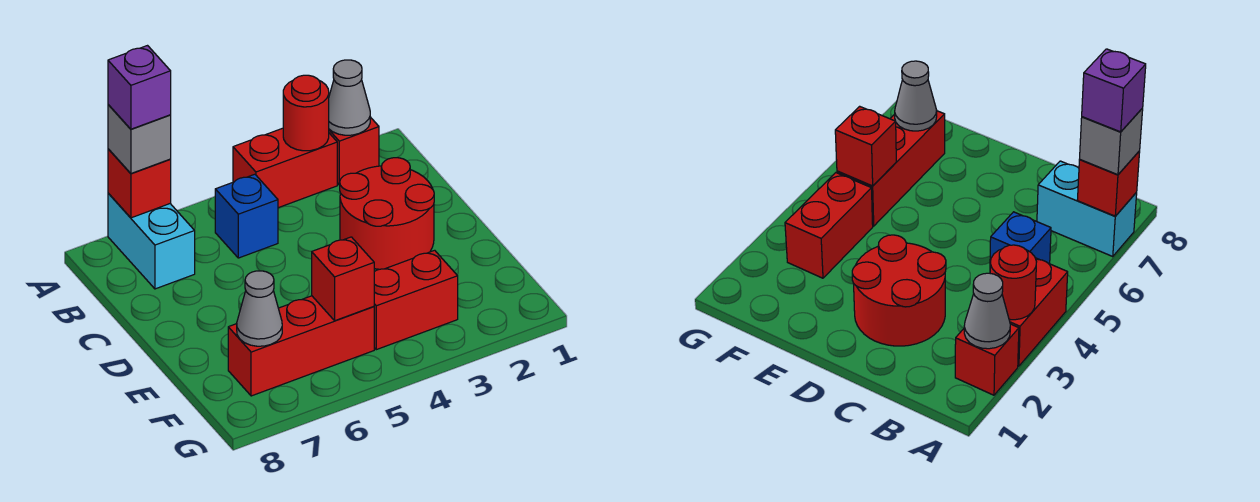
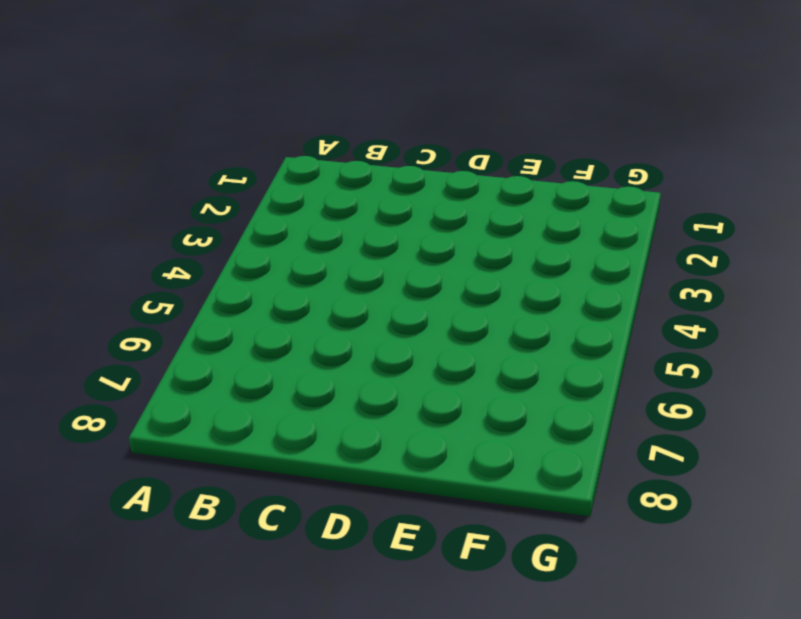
none -> red brick A2 level 1
none -> red brick A3:A4 level 1
none -> cyan brick A7:B7 level 1

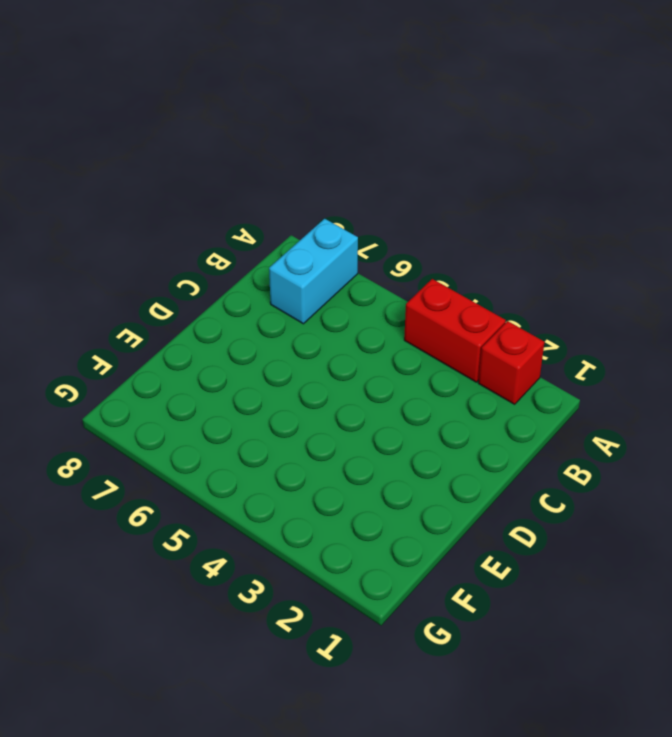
none -> blue brick B5 level 1
none -> red round brick C2:D3 level 1
none -> red brick F3:F4 level 1

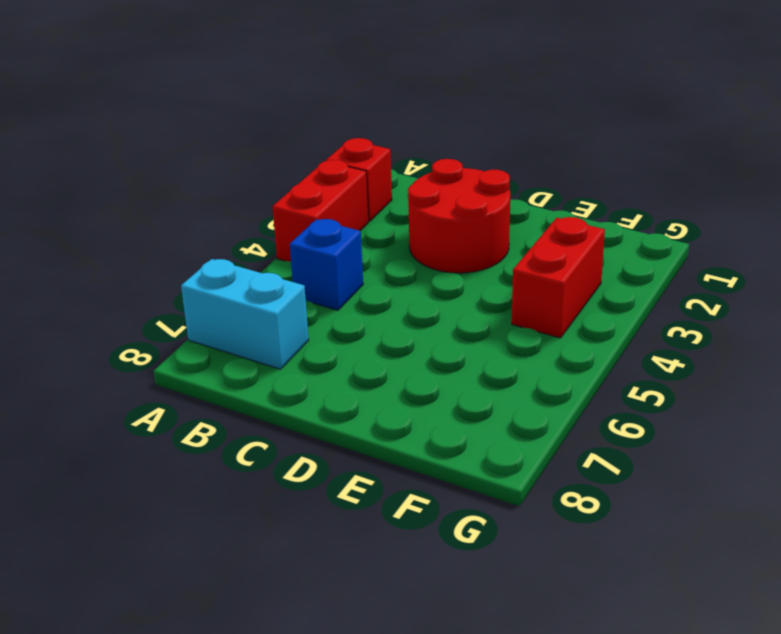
none -> red brick F5:F7 level 1
none -> grey cone A2 level 2
none -> red round brick A3 level 2

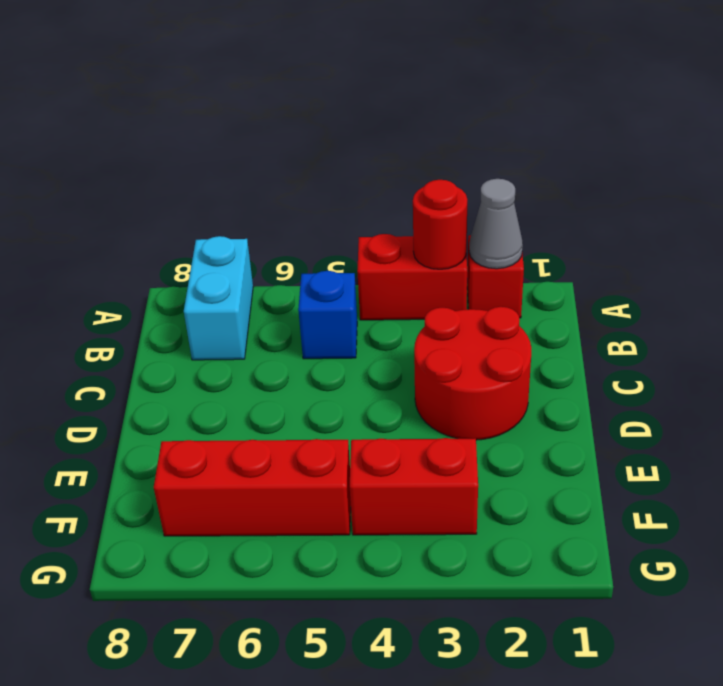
none -> red brick A7 level 2
none -> red brick F5 level 2
none -> grey cone F7 level 2

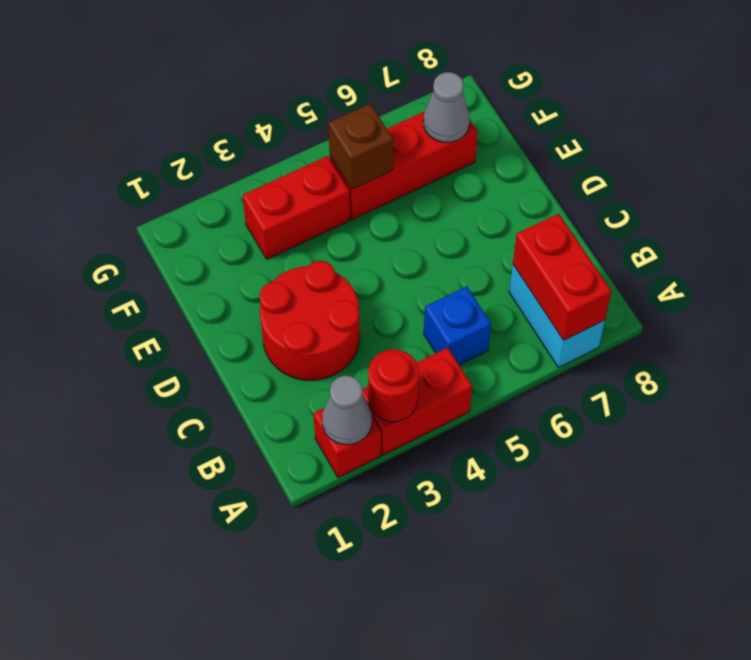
red brick A7:B7 level 2 -> red brick A7 level 2
brown brick F5 level 2 -> red brick F5 level 2
none -> grey brick A7 level 3
none -> purple brick A7 level 4

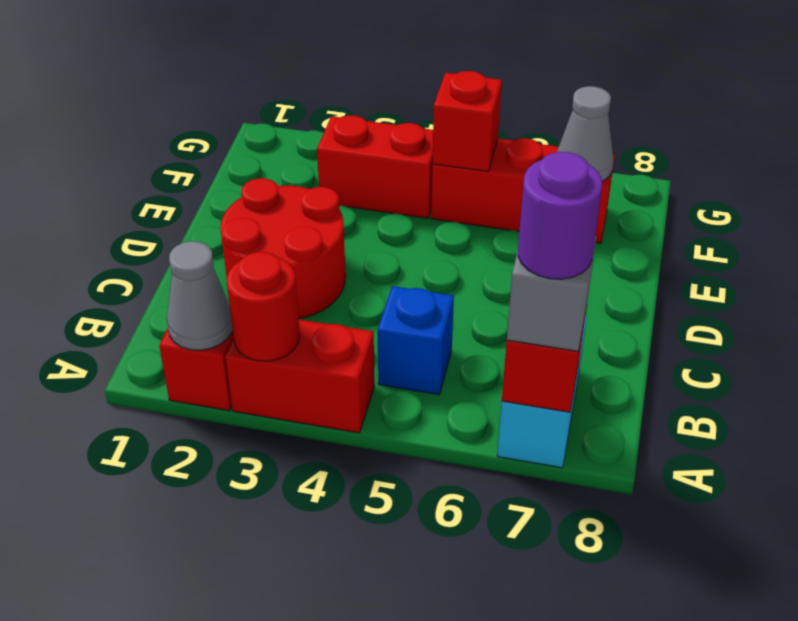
purple round brick A7 level 4 -> purple brick A7 level 4

